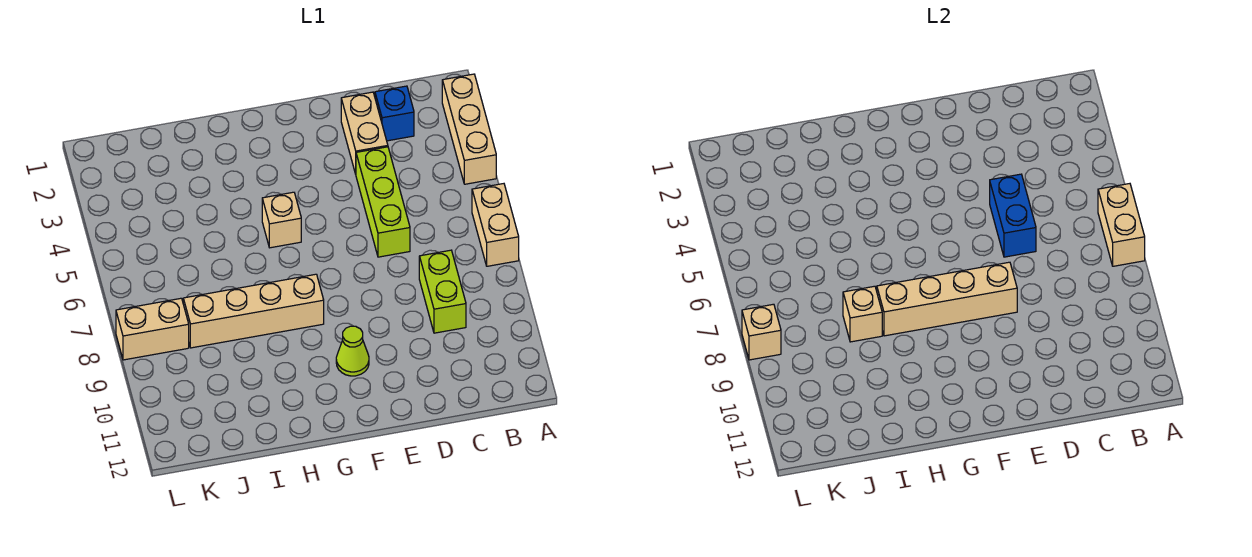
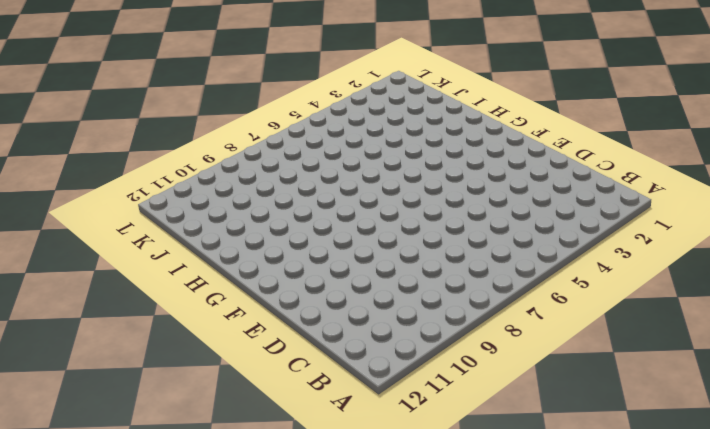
none -> tan brick A2:A4 level 1
none -> tan brick A6:A7 level 1
none -> blue brick C2 level 1

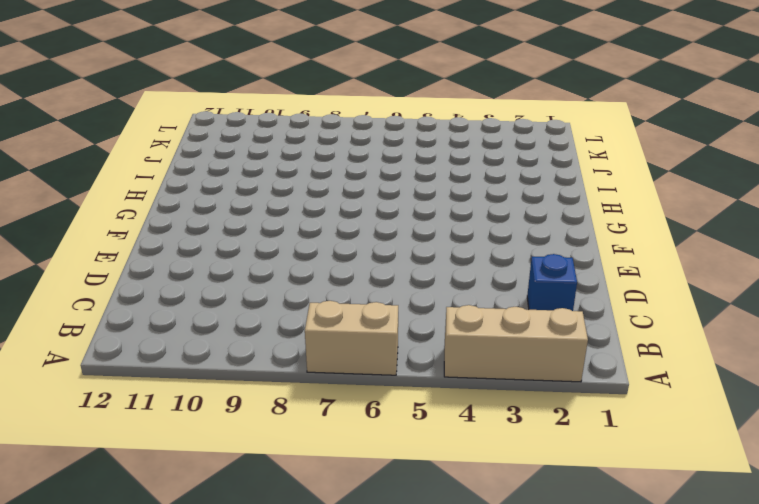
none -> lime brick C8:C9 level 1
none -> tan brick D2:D3 level 1
none -> lime brick D4:D6 level 1

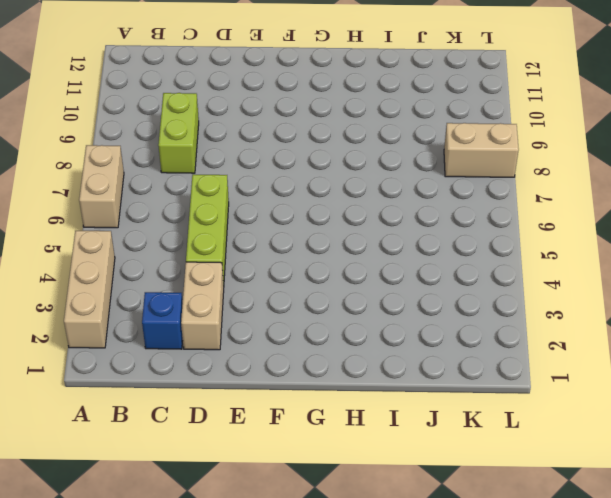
none -> lime cone F10 level 1
none -> tan brick G5 level 1
none -> tan brick G8:J8 level 1

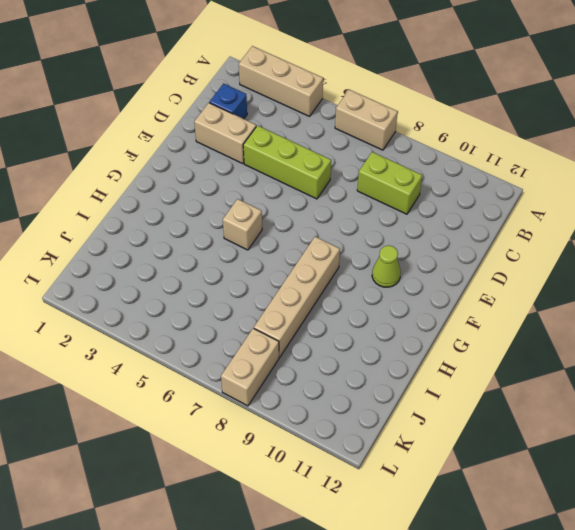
none -> tan brick A6:A7 level 2
none -> blue brick D5:D6 level 2
none -> tan brick E8:H8 level 2

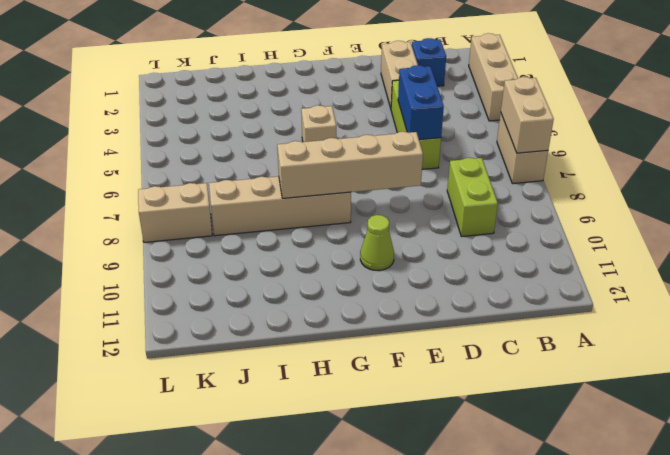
none -> tan brick I8 level 2
none -> tan brick L8 level 2

